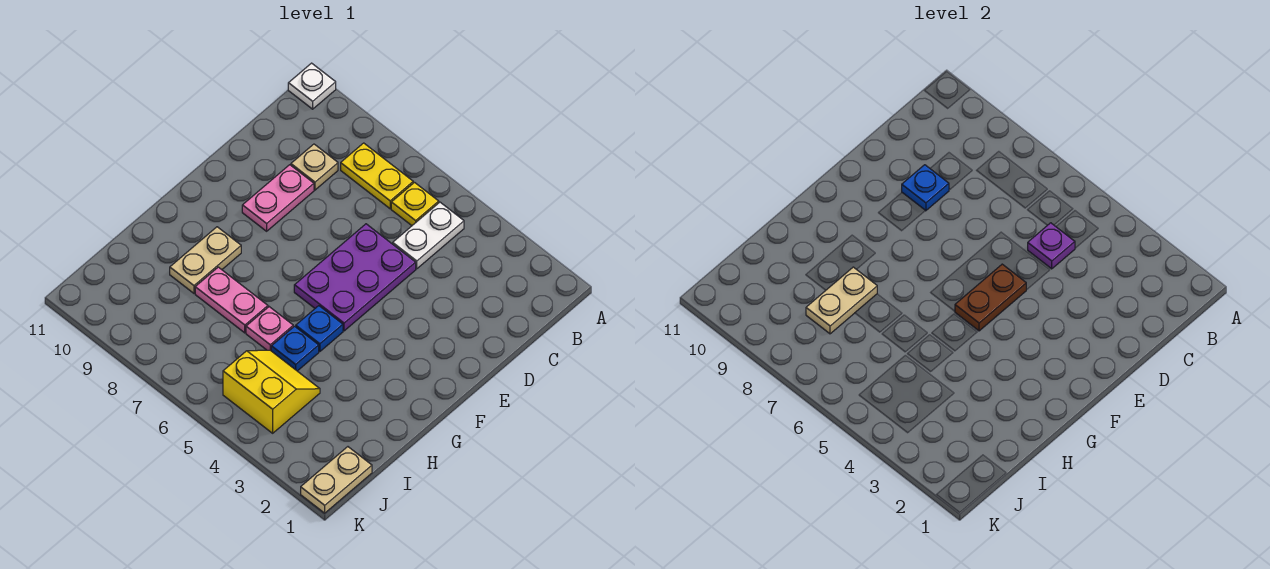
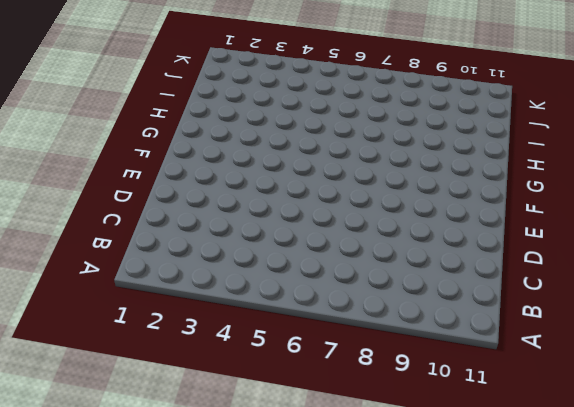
none -> white plate A11 level 1
none -> white plate B5:C5 level 1
none -> yellow plate B6 level 1

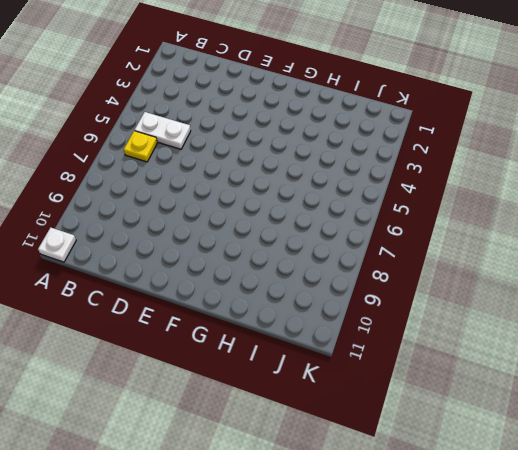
none -> yellow plate B7:B8 level 1
none -> tan plate C9 level 1
none -> purple plate D5:F6 level 1

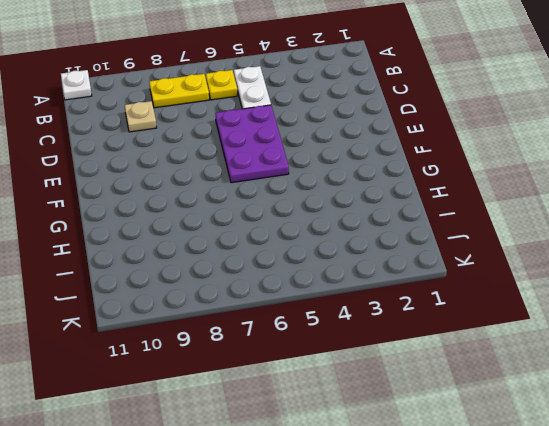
none -> pink plate D9:E9 level 1
none -> blue plate G5 level 1
none -> tan plate G9:H9 level 1

